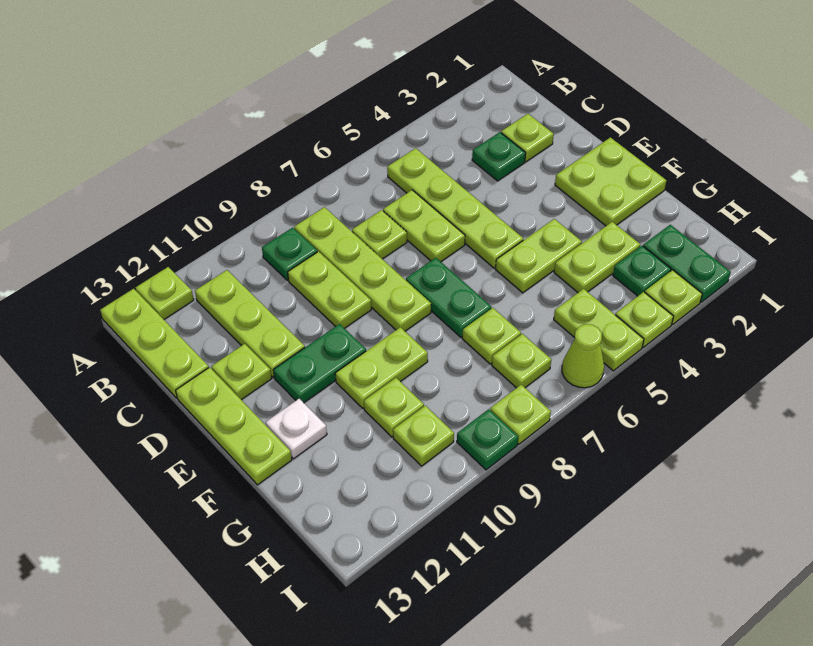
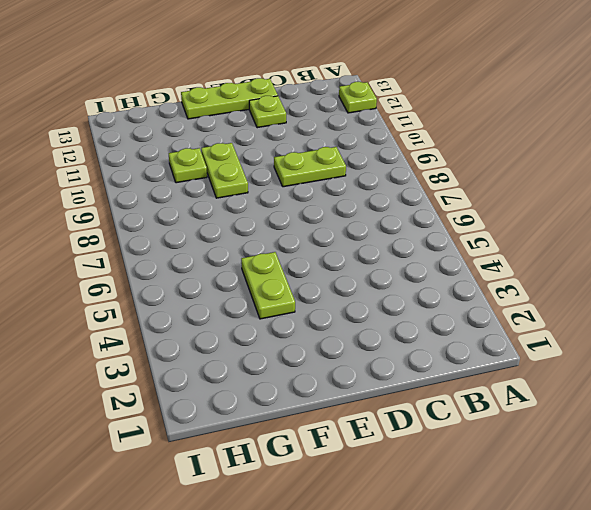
none -> lime plate A13:C13 level 1
none -> lime plate B5:E5 level 1
none -> lime plate B8:E8 level 1
none -> green plate B9 level 1

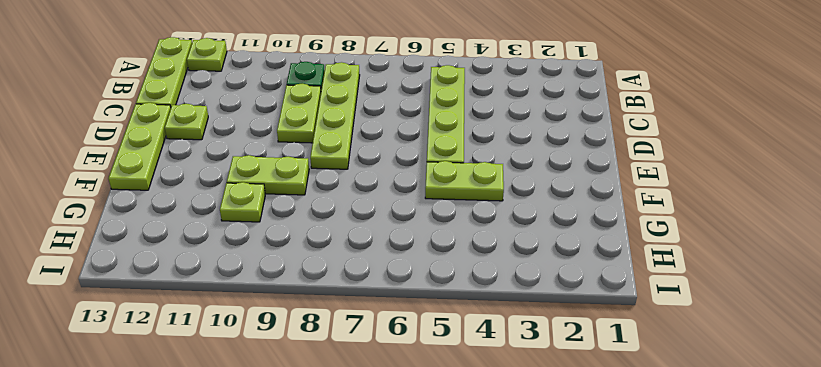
none -> lime plate B11:D11 level 1
none -> lime plate C2 level 1
none -> green plate C3 level 1
none -> lime plate C6:D6 level 1

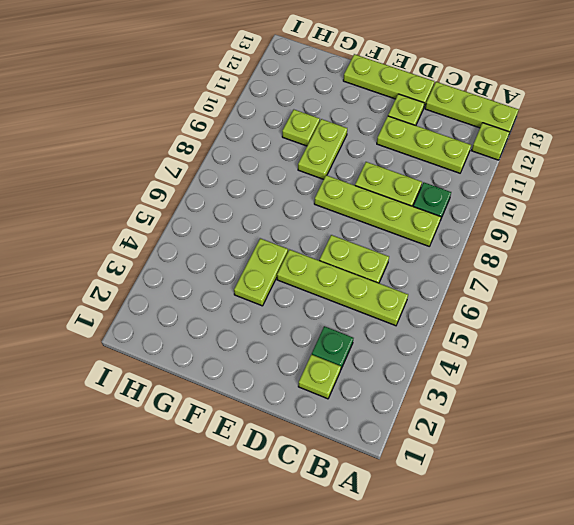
none -> lime plate C7 level 1
none -> lime plate E1:F2 level 1
none -> green plate E7:F7 level 1
none -> green plate E10:E11 level 1

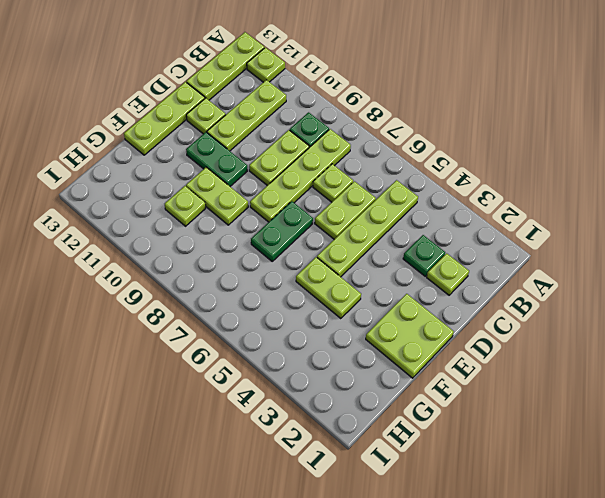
none -> white plate F12 level 1
none -> lime plate G3:G4 level 1
none -> lime plate G7 level 1
none -> green plate H2:I2 level 1

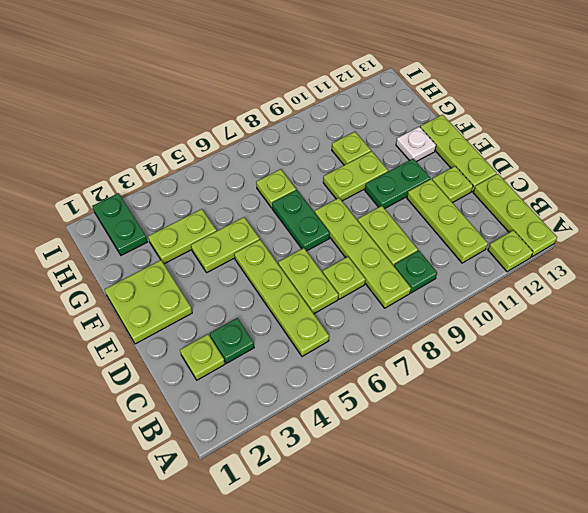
none -> green plate H3 level 1
none -> lime plate H5:I5 level 1
none -> lime plate H7 level 1
none -> lime plate H10 level 1

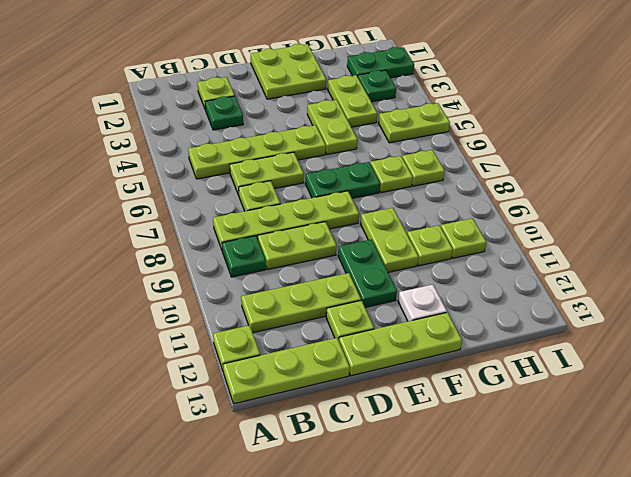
none -> lime plate I3 level 1
none -> lime plate I4 level 1
none -> lime cone I6 level 1
none -> lime plate I8 level 1

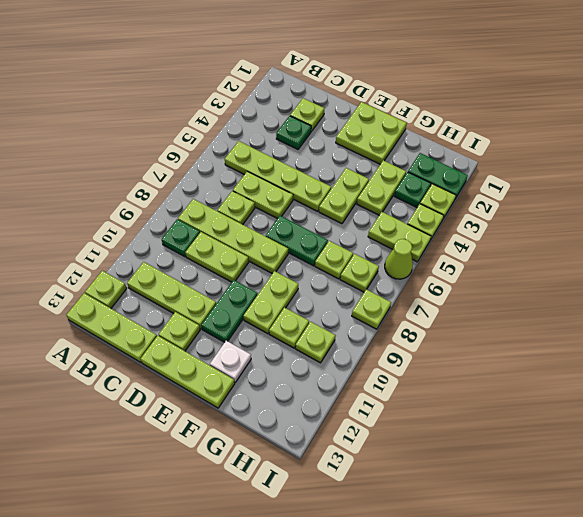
none -> green plate I9 level 1

